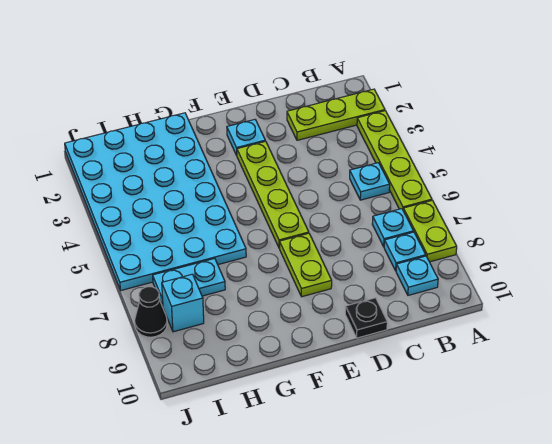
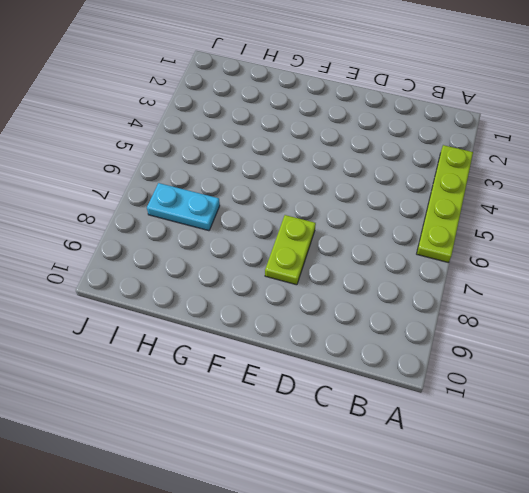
none -> lime plate A2:C2 level 1
none -> lime plate A7:A8 level 1
none -> cyan plate B5 level 1

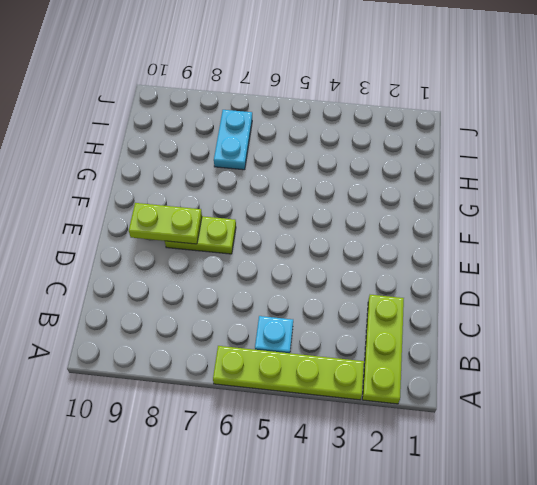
lime plate E8:E9 level 2 -> lime plate A7:A8 level 1
none -> cyan plate B7 level 1
none -> cyan plate B8 level 1
none -> cyan plate B9 level 1

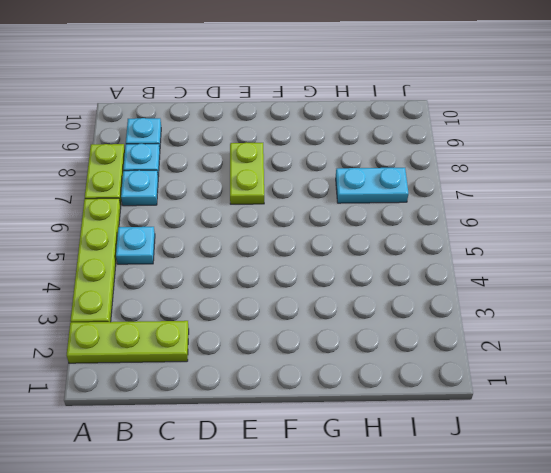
none -> black plate D10 level 1
none -> cyan plate E2 level 1
none -> lime plate E3:E6 level 1

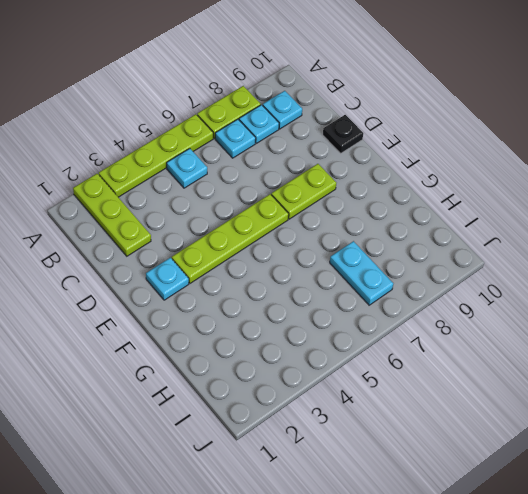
none -> cyan plate G1:J6 level 1
none -> cyan brick I8 level 1
none -> black cone J8 level 1

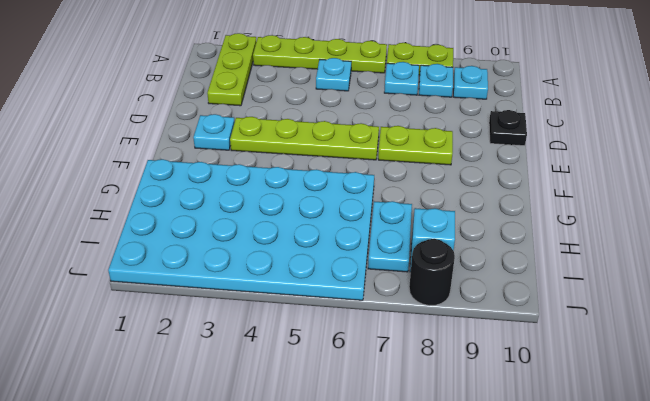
black round brick J8 level 1 -> black cone J8 level 1

